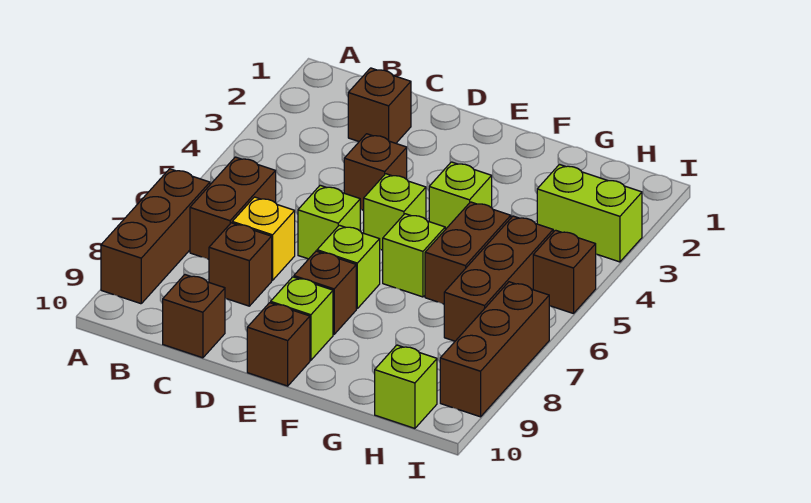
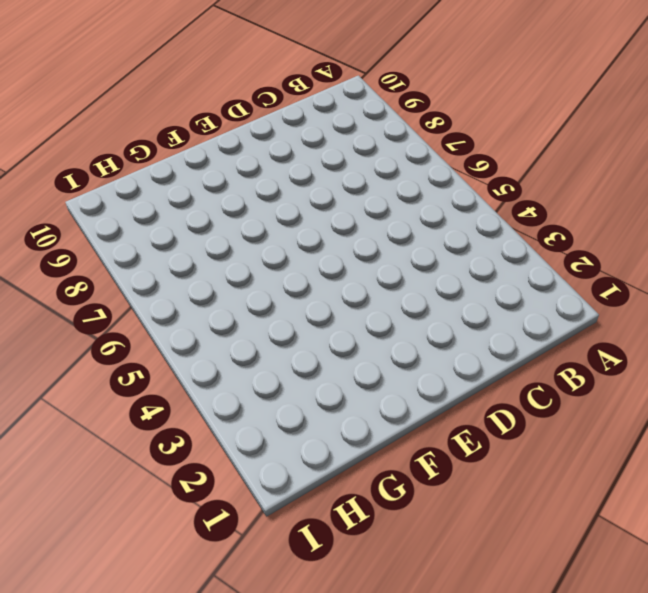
none -> brown brick A7:A9 level 1
none -> brown brick B6:B7 level 1
none -> brown brick C2 level 1

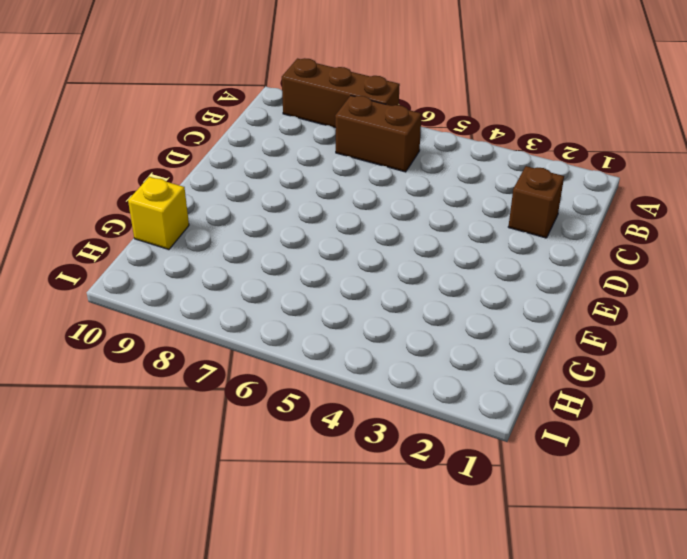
yellow brick G10 level 1 -> yellow brick C7 level 1
none -> brown brick C8 level 1
none -> brown brick C10 level 1
none -> brown brick D4 level 1

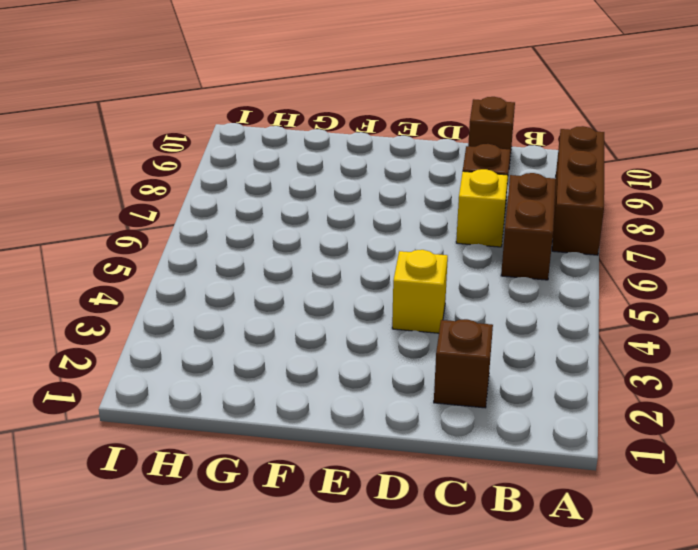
yellow brick D4 level 1 -> brown brick D4 level 1
none -> lime brick D6 level 1
none -> lime brick E5 level 1
none -> lime brick E7 level 1

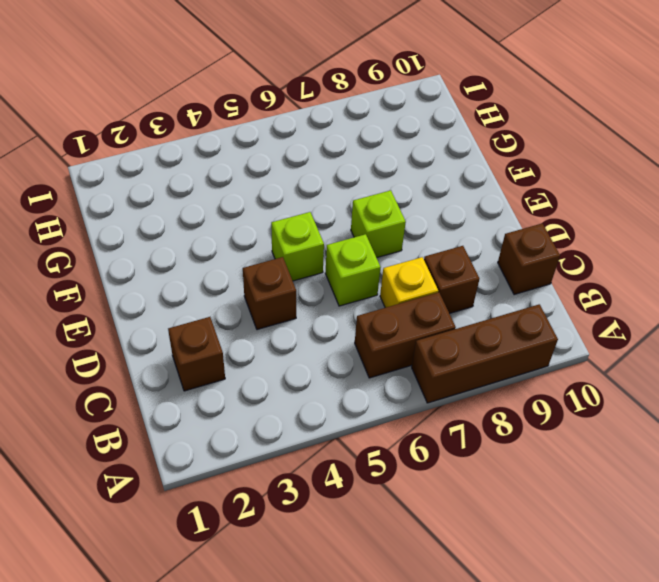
none -> brown brick E8 level 1
none -> lime brick E9 level 1
none -> brown brick E10 level 1

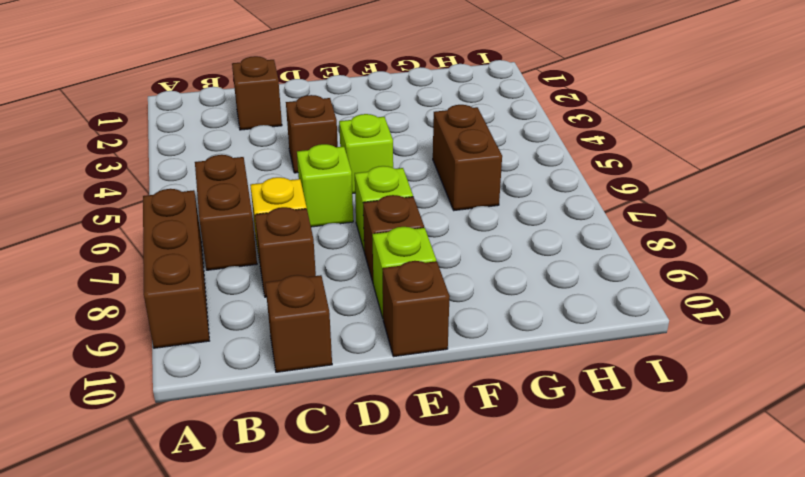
none -> lime brick F4 level 1
none -> lime brick F6 level 1
none -> lime brick H3:I3 level 1

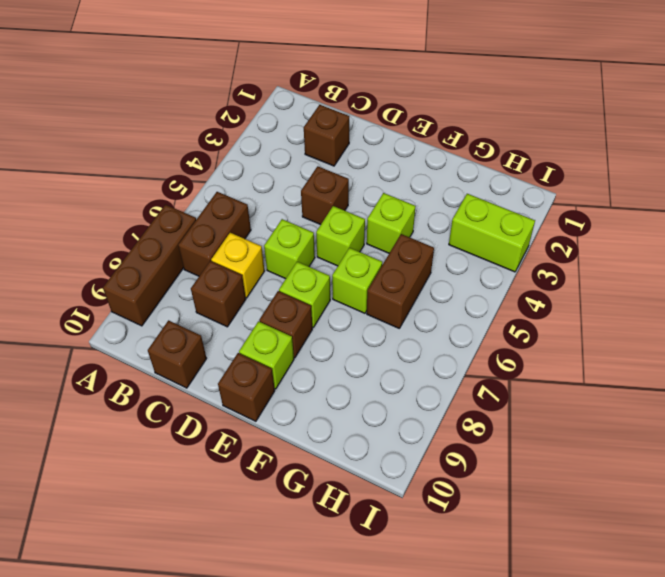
none -> brown brick H5:H7 level 1
none -> lime brick H10 level 1
none -> brown brick I5 level 1

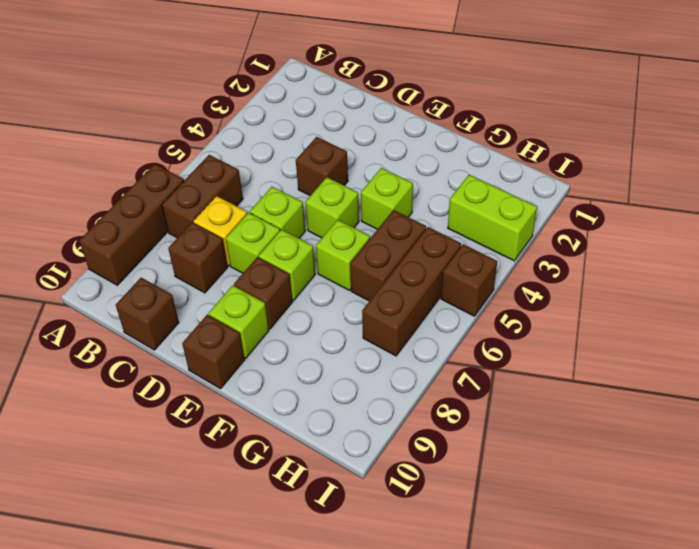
lime brick D7 level 1 -> lime brick H10 level 1
none -> brown brick C2 level 1
none -> brown brick I7:I9 level 1

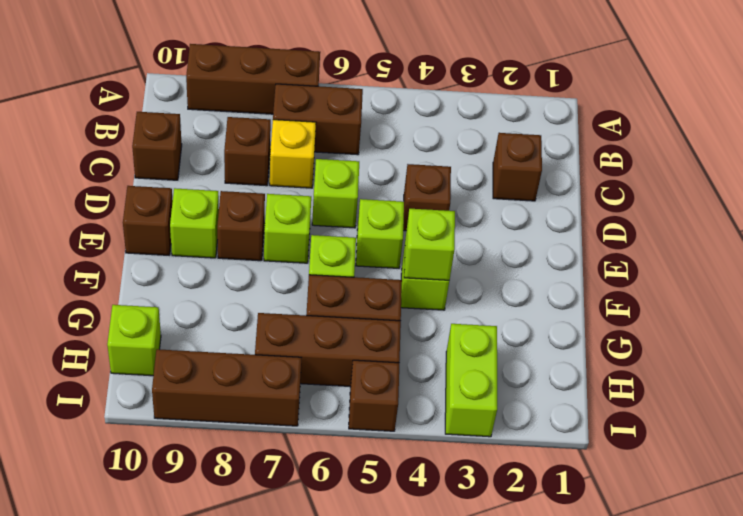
lime brick F4 level 2 -> none

